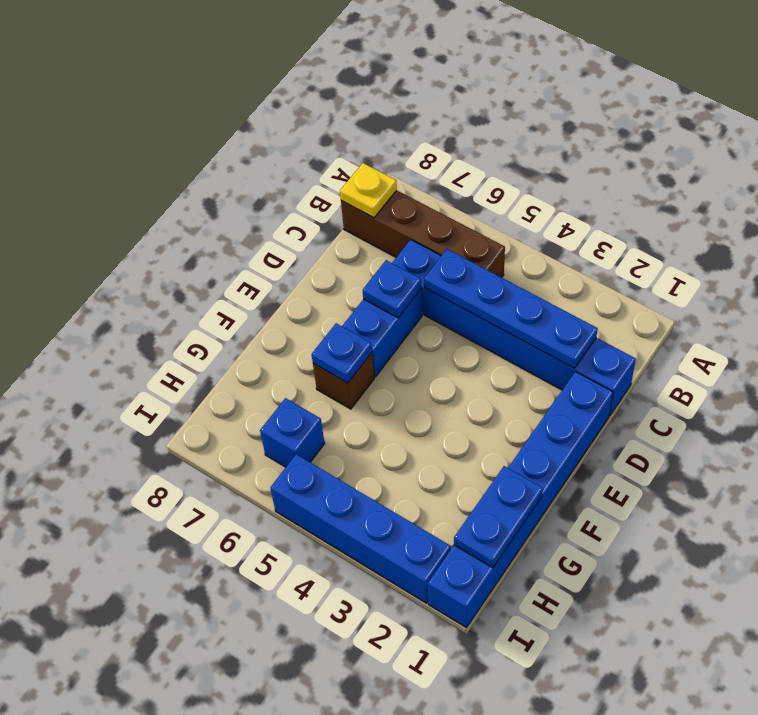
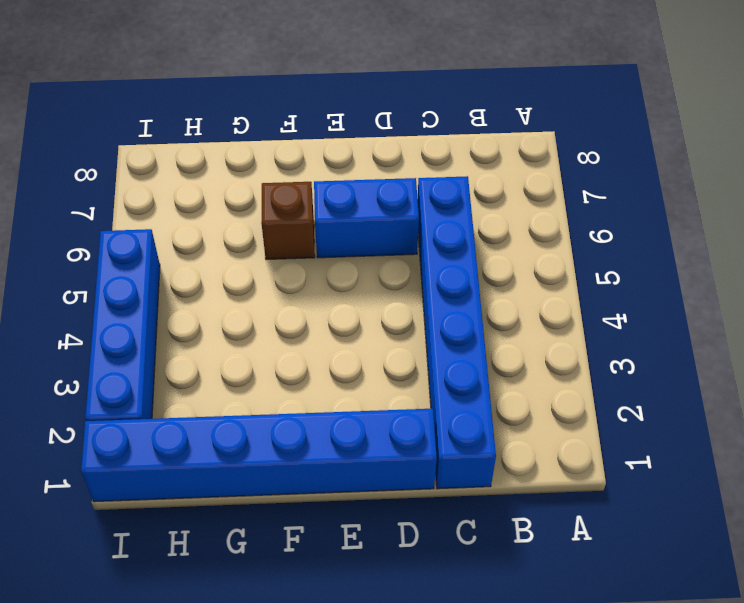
none -> brown brick B5:B8 level 1
none -> blue brick H6 level 1
none -> yellow plate B8 level 2

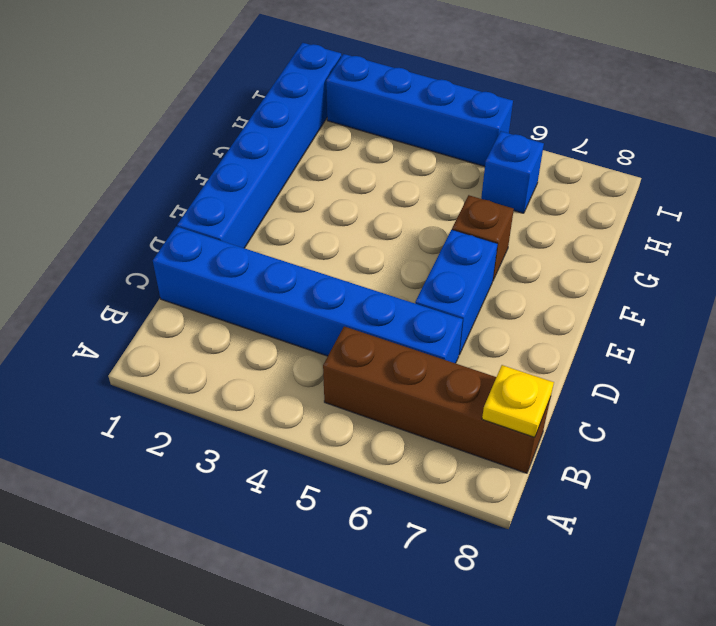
none -> blue plate C2:C5 level 2
none -> blue plate D6 level 2
none -> blue plate F6 level 2

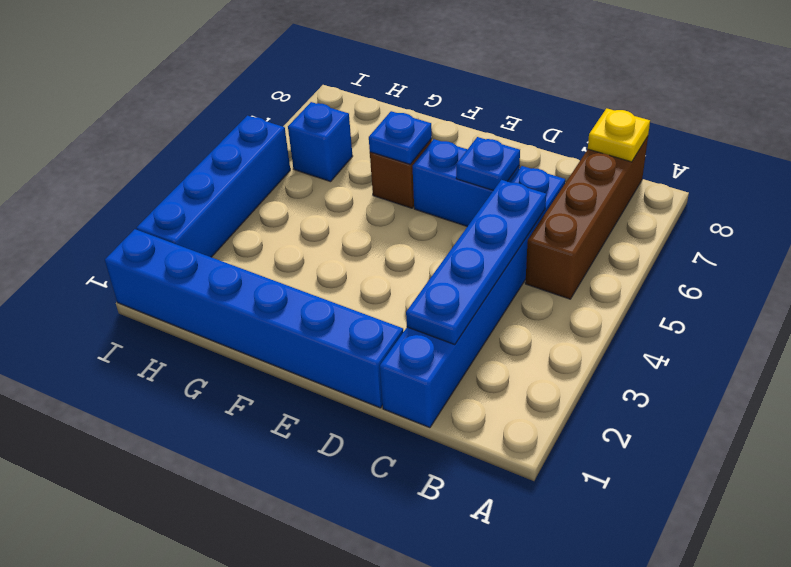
none -> blue plate G1:H1 level 2

